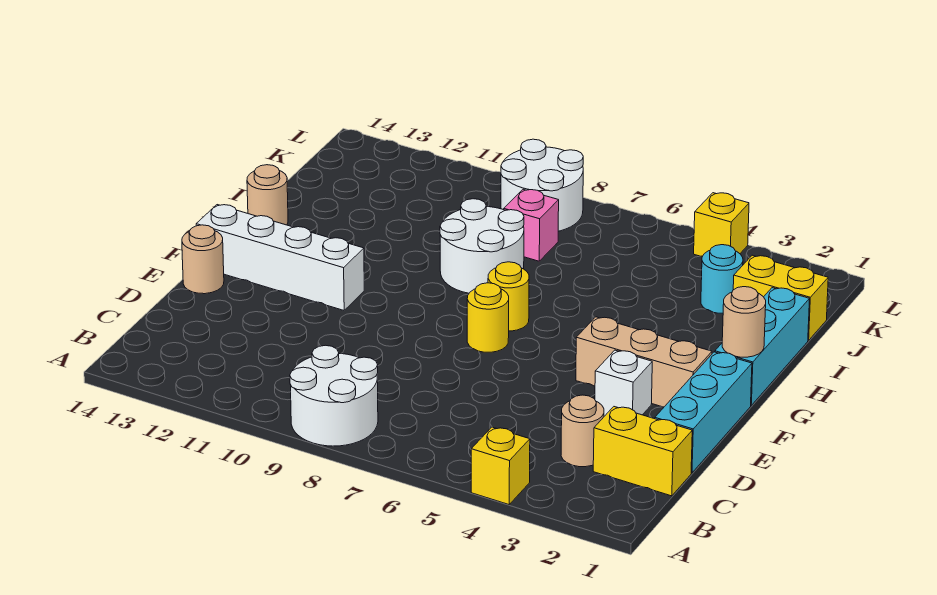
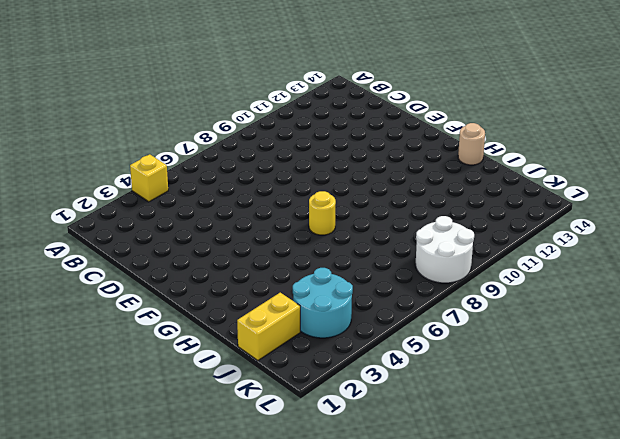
cyan round brick J3:K4 level 1 -> cyan round brick J3 level 1
none -> white round brick A8:B9 level 1
none -> yellow brick C1:C2 level 1
none -> tan round brick C3 level 1

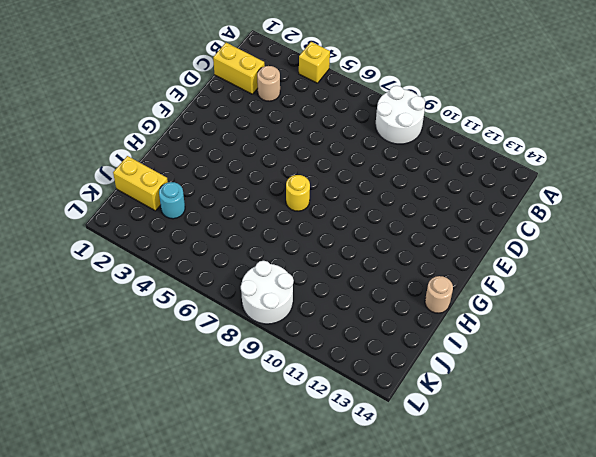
none -> cyan brick D1:F1 level 1
none -> white brick E3 level 1
none -> tan round brick E14 level 1

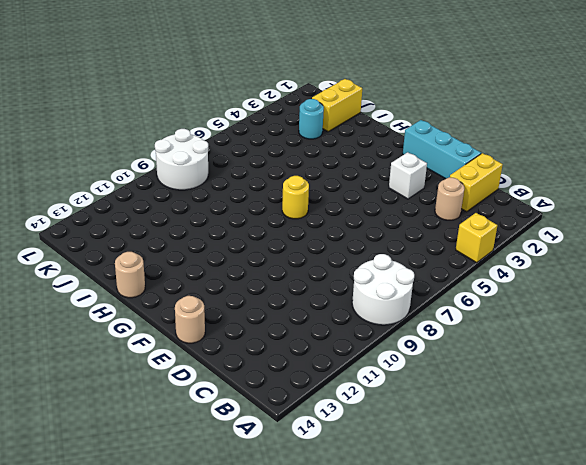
none -> tan brick F2:F4 level 1
none -> yellow round brick F7 level 1
none -> white brick F11:F14 level 1

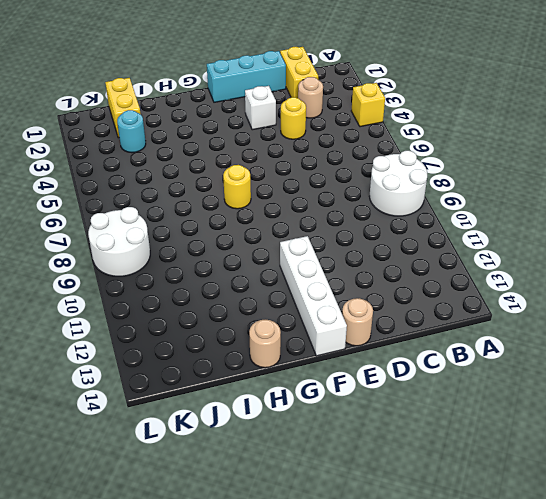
yellow round brick D4 level 1 -> yellow round brick F7 level 1
none -> tan brick F2:F4 level 1
none -> cyan brick G1:I1 level 1
none -> white round brick H8:I9 level 1

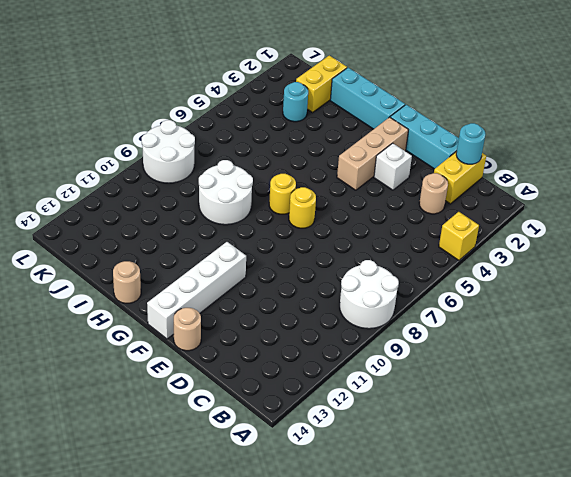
cyan round brick C1 level 2 -> none
none -> pink brick J8 level 1
none -> yellow brick L4 level 1
none -> tan round brick G1 level 2

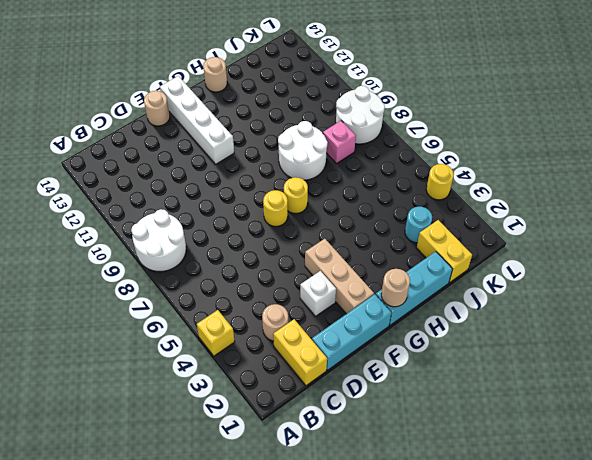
yellow round brick L4 level 1 -> yellow brick L4 level 1

